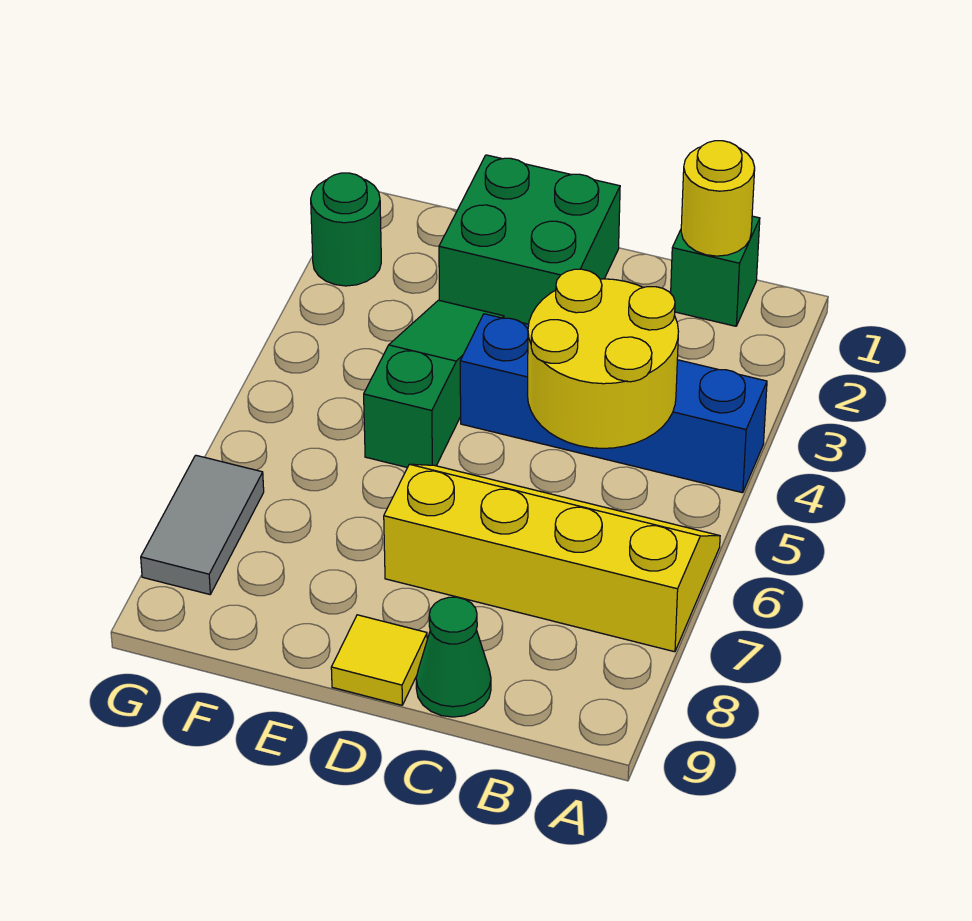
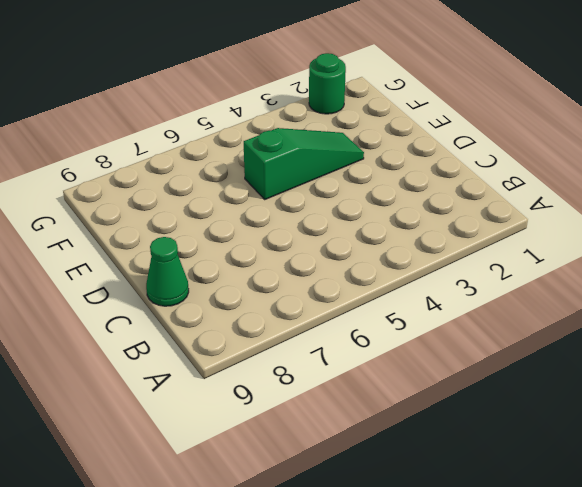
none -> blue brick A4:D4 level 1
none -> yellow slope A6:D7 level 1 top 7

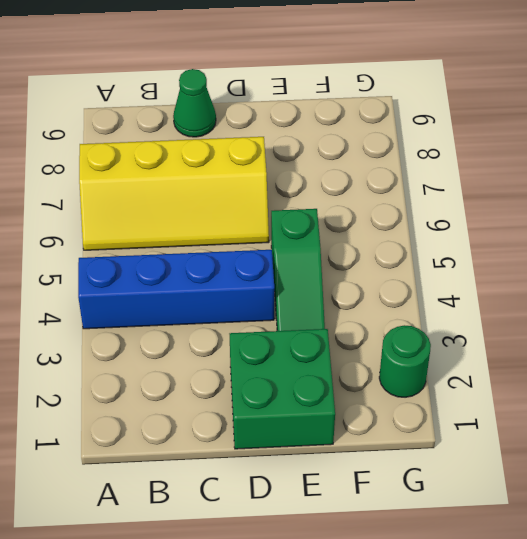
none -> green brick B1 level 1
none -> yellow tile D9 level 1

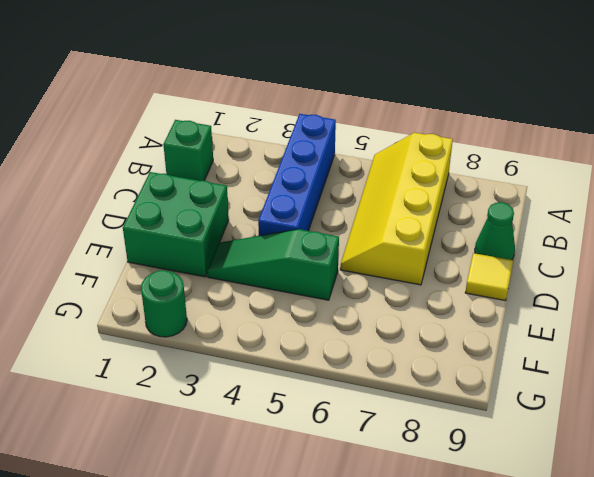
none -> grey tile G7:G8 level 1
none -> yellow round brick B1 level 2

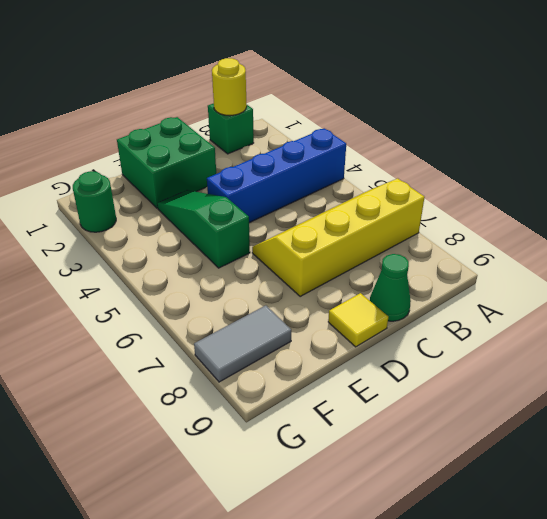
grey tile F8:G8 level 1 -> grey tile G7:G8 level 1
none -> yellow round brick B4:C5 level 2

